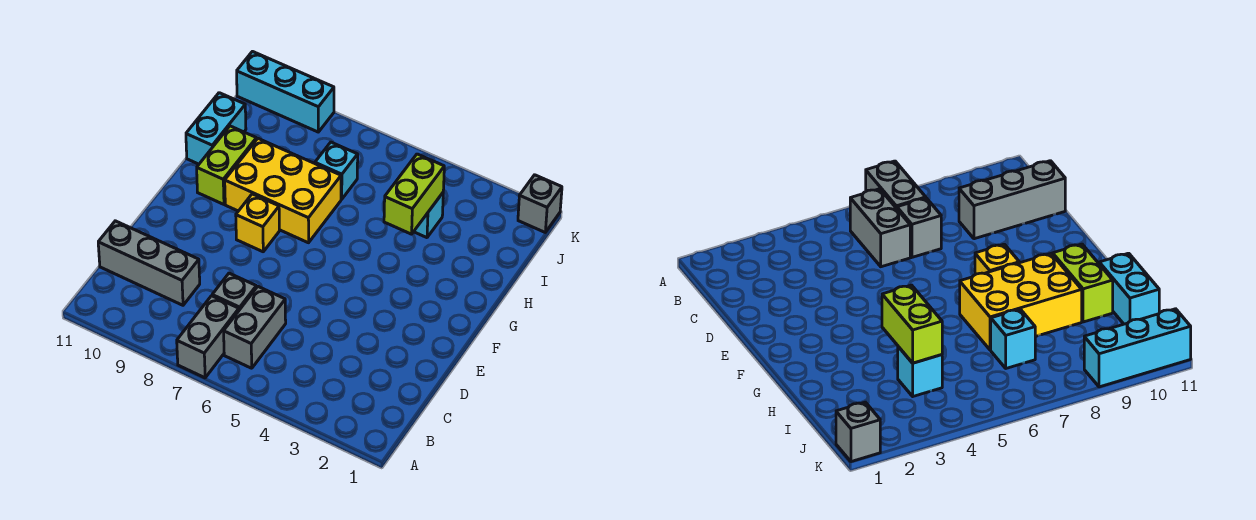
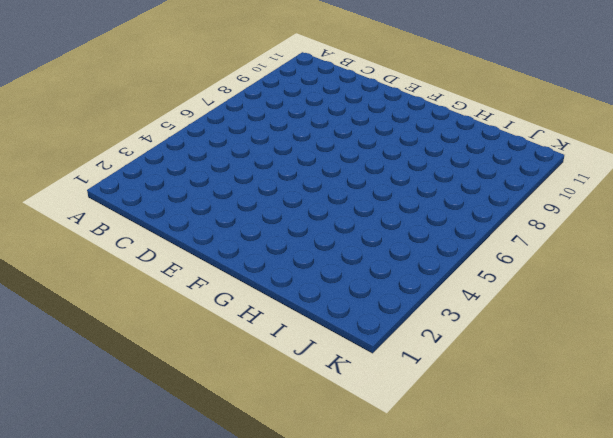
none -> grey brick A7:B7 level 1
none -> grey brick B6:C6 level 1
none -> grey brick C7 level 1

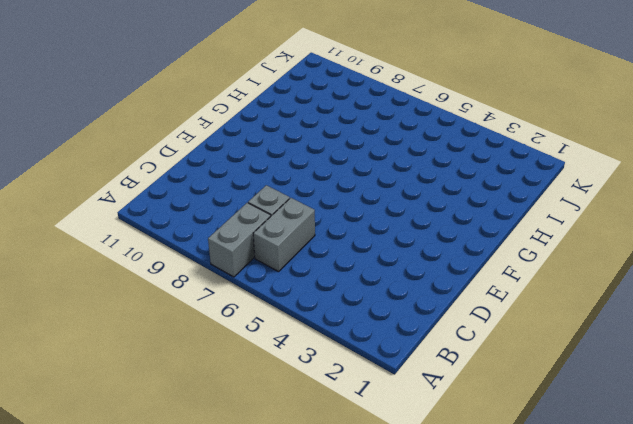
none -> grey brick C9:C11 level 1
none -> yellow brick F8 level 1
none -> yellow brick G7:H9 level 1

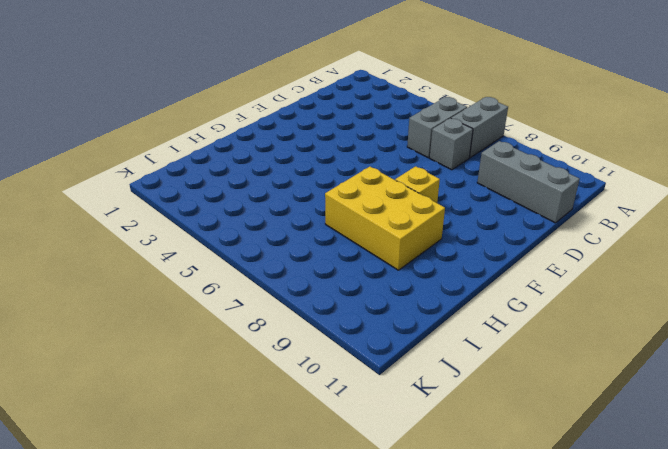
none -> lime brick G10:H10 level 1
none -> cyan brick H11:I11 level 1
none -> cyan brick I4 level 1

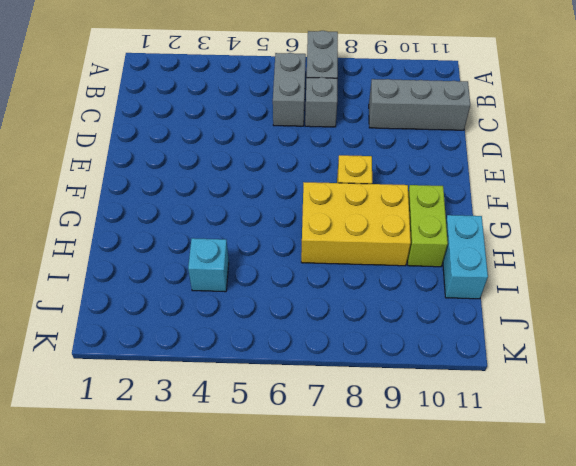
none -> cyan brick I7 level 1
none -> grey brick K1 level 1
none -> cyan brick K9:K11 level 1

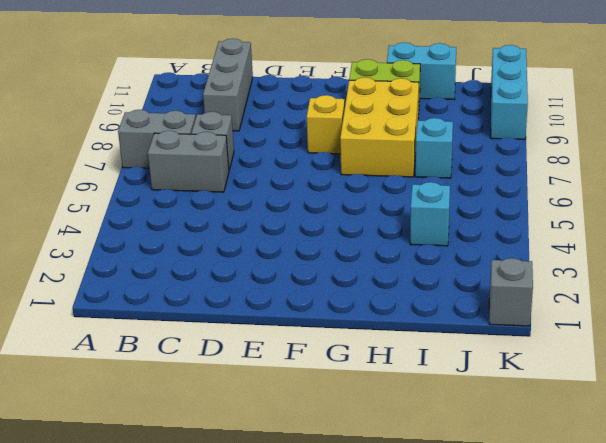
none -> lime brick H4:I4 level 2

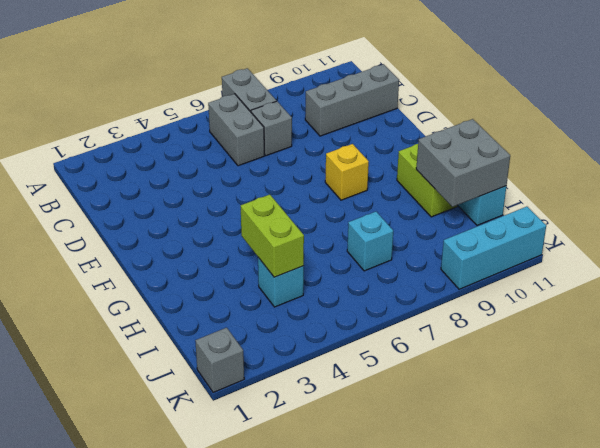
grey brick H10:I11 level 2 -> none
none -> yellow brick G7:H9 level 1

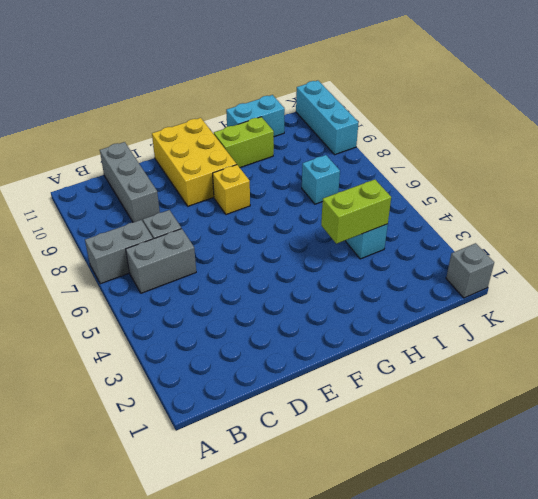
yellow brick E9:F11 level 1 -> yellow brick G7:H9 level 1

